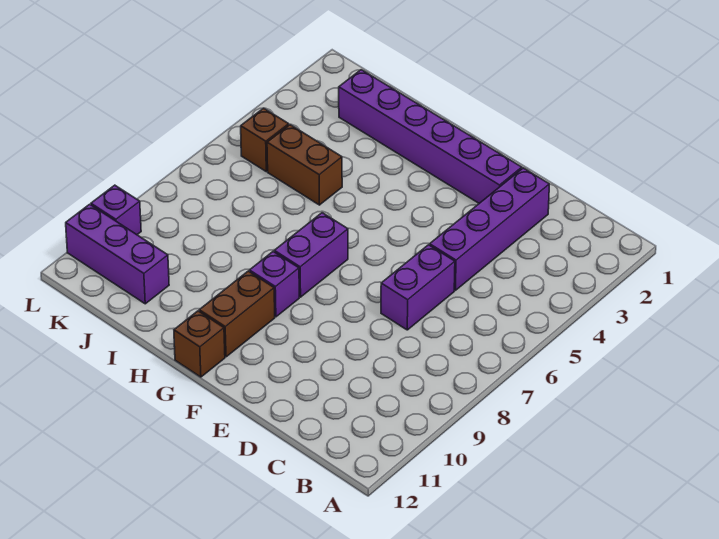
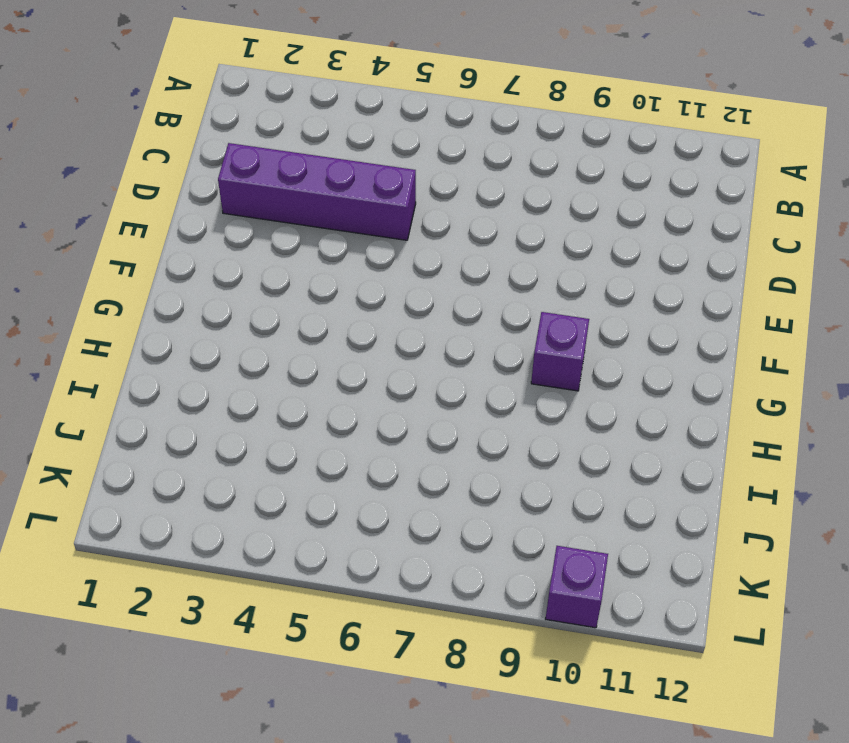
none -> purple brick D6:D7 level 1
none -> purple brick E2:J2 level 1

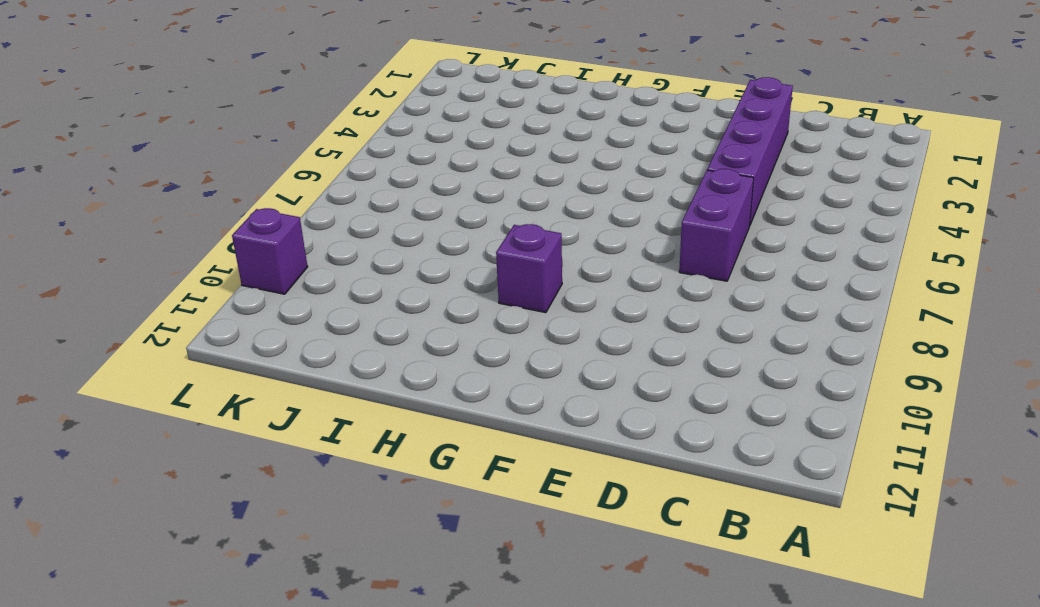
none -> purple brick E2:J2 level 1
none -> purple brick G7:G8 level 1

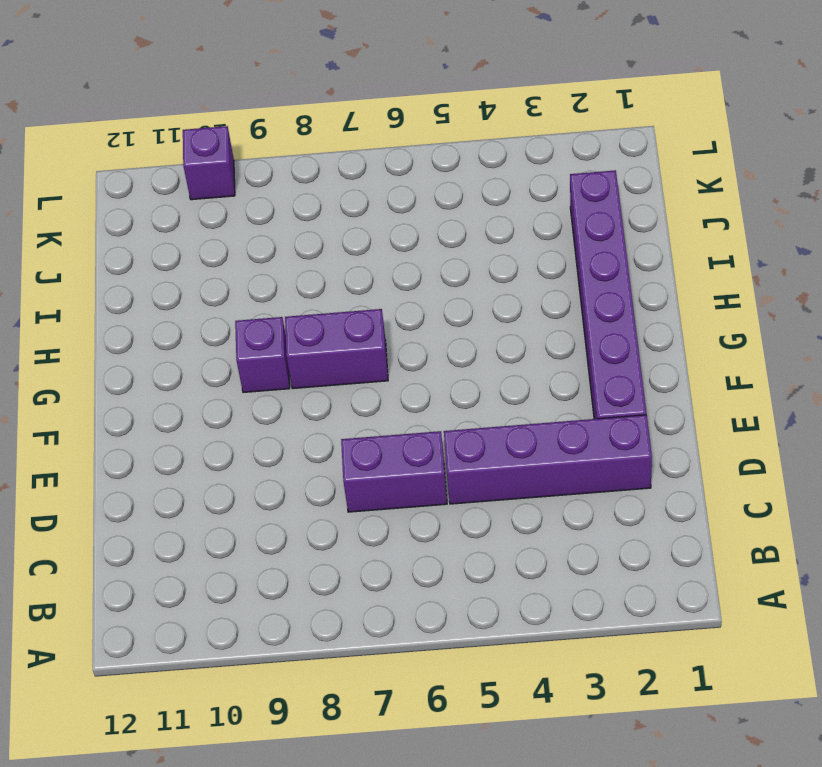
none -> brown brick G10:G11 level 1
none -> brown brick G12 level 1

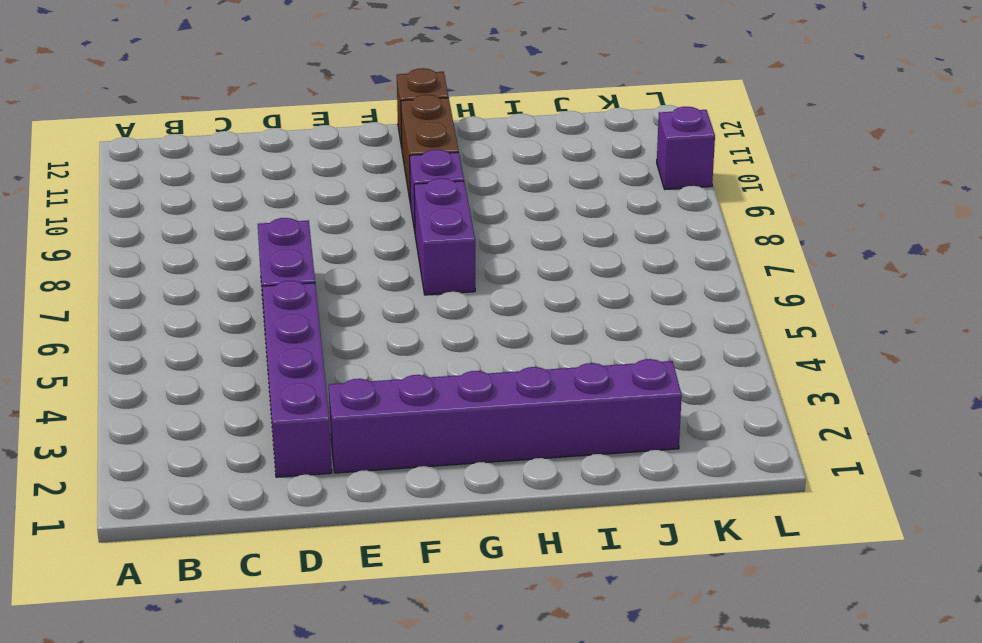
none -> brown brick I5:J5 level 1
none -> purple brick J11:L11 level 1

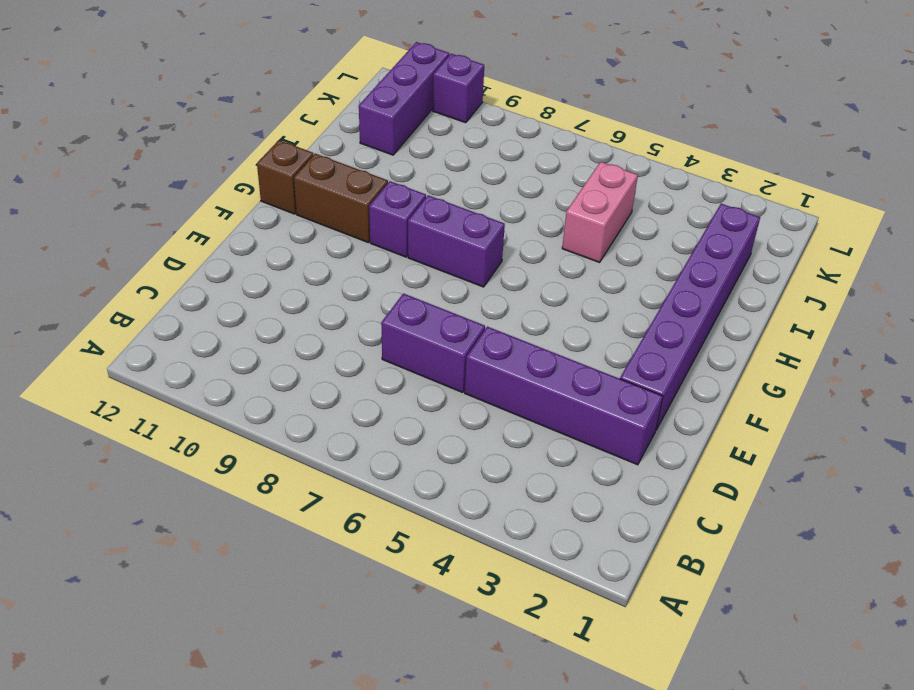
pink brick I5:J5 level 1 -> brown brick I5:J5 level 1
none -> brown brick K5 level 1

